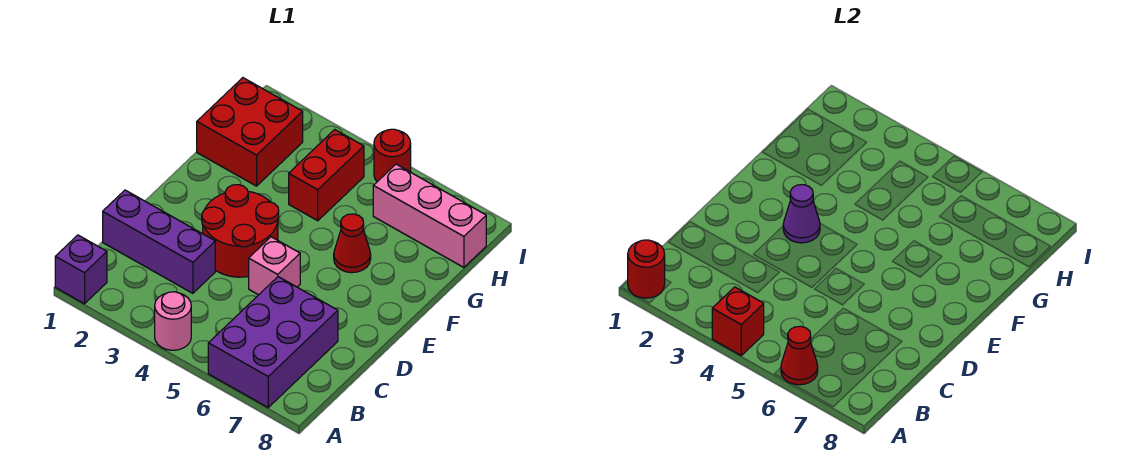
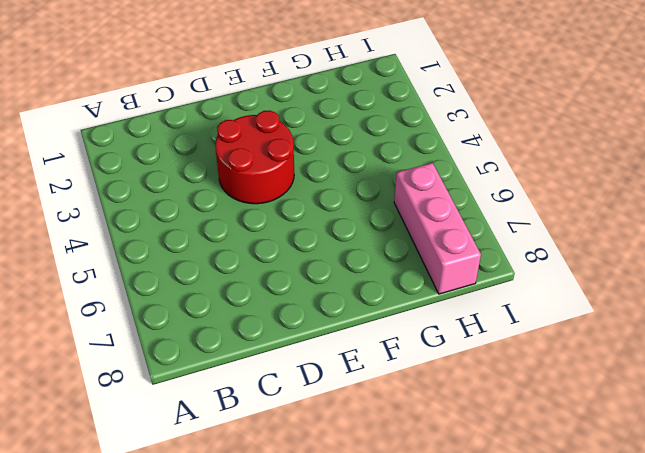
none -> purple brick A1 level 1
none -> pink round brick A4 level 1
none -> purple brick A6:C7 level 1

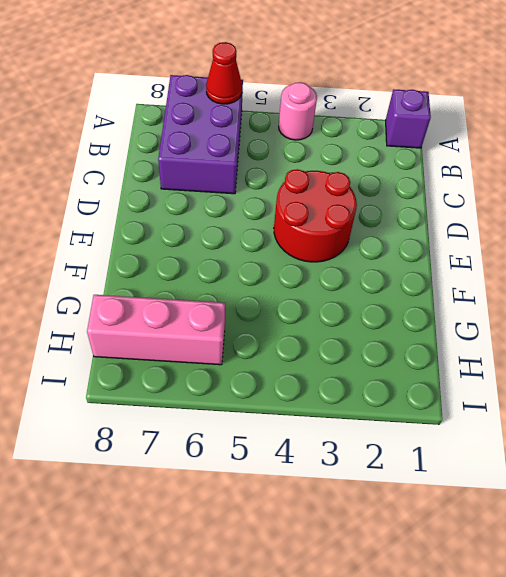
none -> purple brick C1:C3 level 1
none -> pink brick D5 level 1
none -> red cone F6 level 1

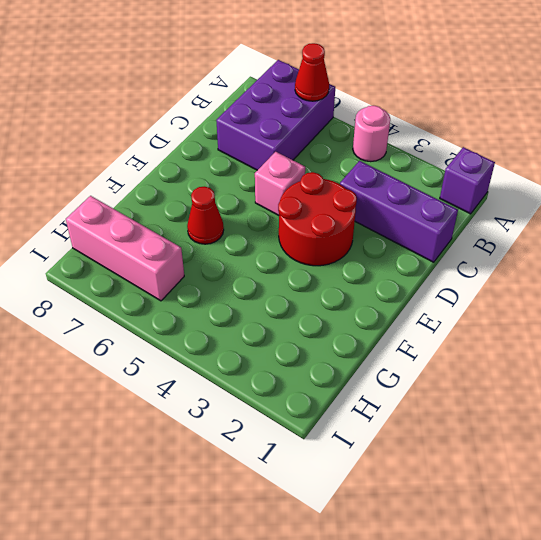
none -> red brick G1:H2 level 1
none -> red brick G4:H4 level 1
none -> red round brick I5 level 1

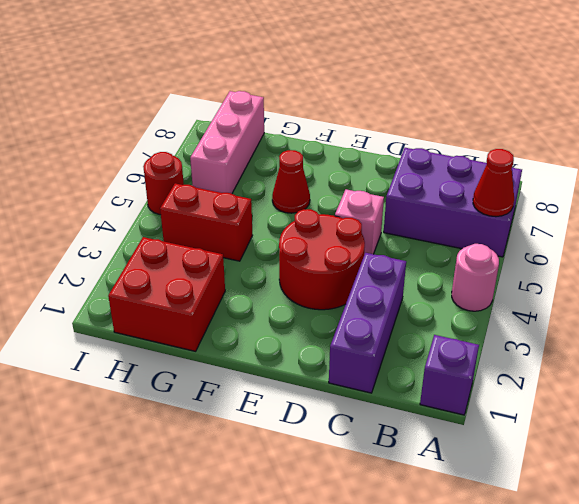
none -> red round brick A1 level 2
none -> red brick A4 level 2
none -> purple cone E3 level 2

